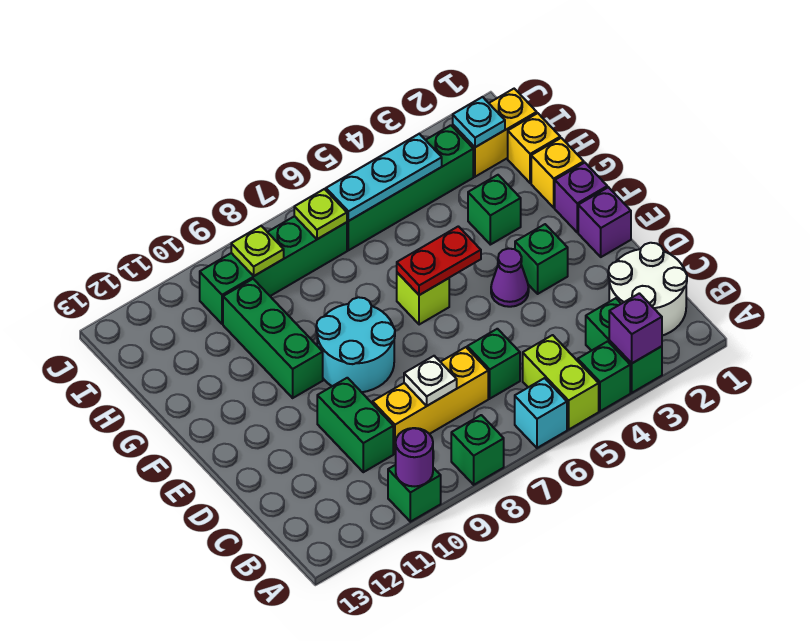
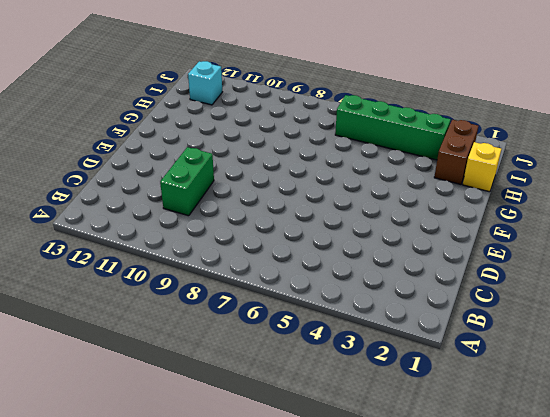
brown brick H2:I2 level 1 -> yellow brick I1:I2 level 1
cyan brick I12 level 1 -> cyan brick A6 level 1
none -> green brick A3:B3 level 1
none -> green brick A4 level 1
none -> lime brick A5:B5 level 1
none -> green brick A8 level 1

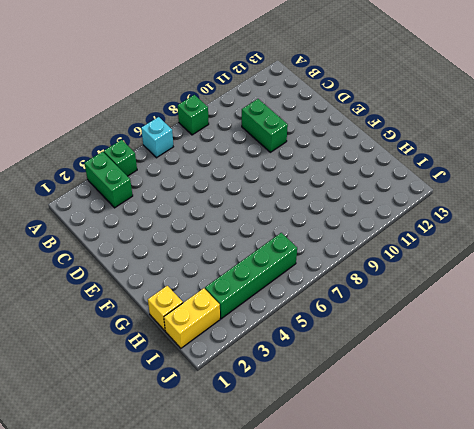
none -> lime brick A5:B5 level 1
none -> green brick A10 level 1
none -> white round brick B1:C2 level 1
none -> green brick C6 level 1

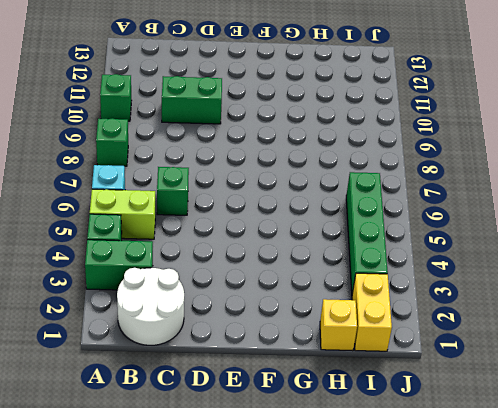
none -> yellow brick C7:C9 level 1
none -> purple brick E1 level 1
none -> green brick E3 level 1
none -> purple cone E4 level 1

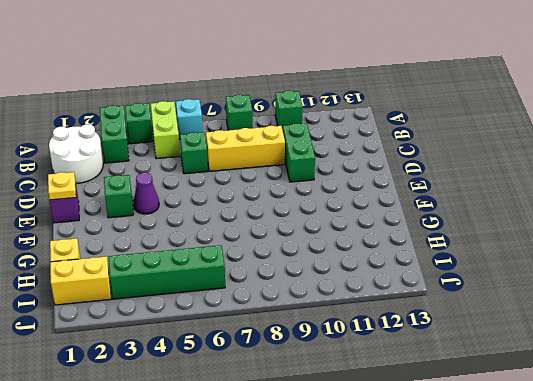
yellow plate E1 level 2 -> none
none -> cyan round brick E8:F9 level 1
none -> purple brick F1 level 1
none -> lime brick F6 level 1
none -> green brick F10:H10 level 1

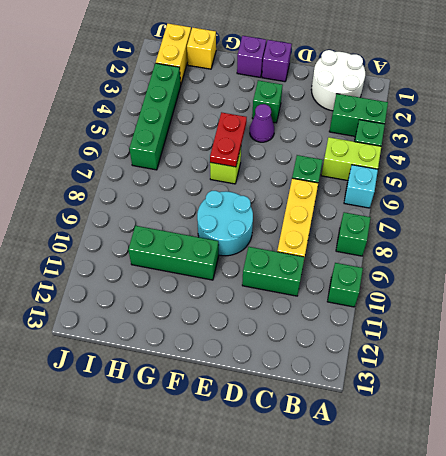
none -> yellow brick G1 level 1
none -> green brick G3 level 1
none -> green brick I7:I10 level 1
none -> purple brick A3 level 2

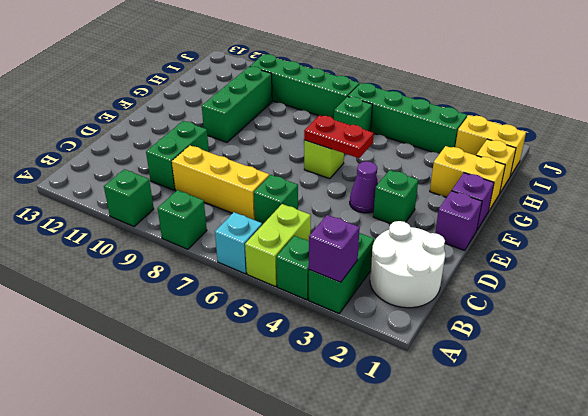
yellow brick G1:G2 level 1 -> yellow brick G1 level 1
green brick H6 level 1 -> green brick G3 level 1
none -> cyan round brick E8:F9 level 1
none -> purple round brick A10 level 2
none -> white plate C8 level 2
none -> cyan plate I2 level 2

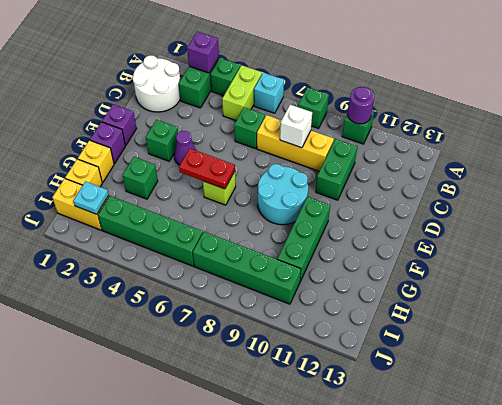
white brick C8 level 2 -> white plate C8 level 2
none -> cyan plate I4:I6 level 2
none -> lime plate I7 level 2
none -> lime plate I9 level 2

